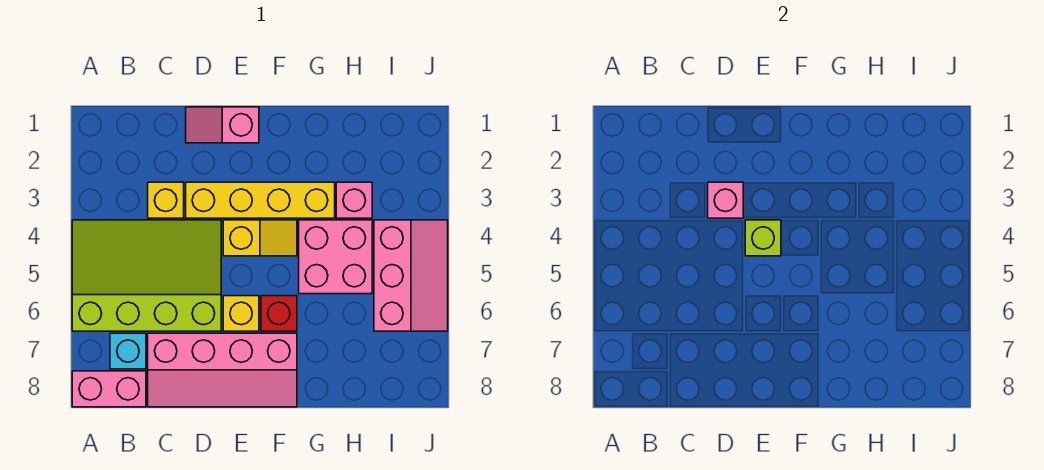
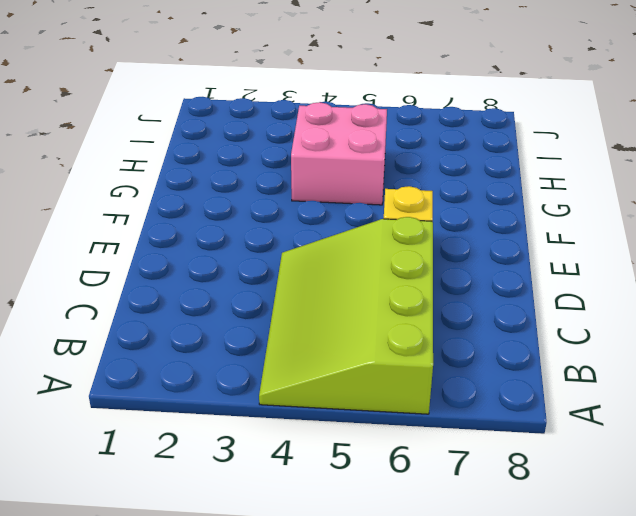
none -> pink brick A8:B8 level 1
none -> cyan brick B7 level 1
none -> yellow brick C3 level 1

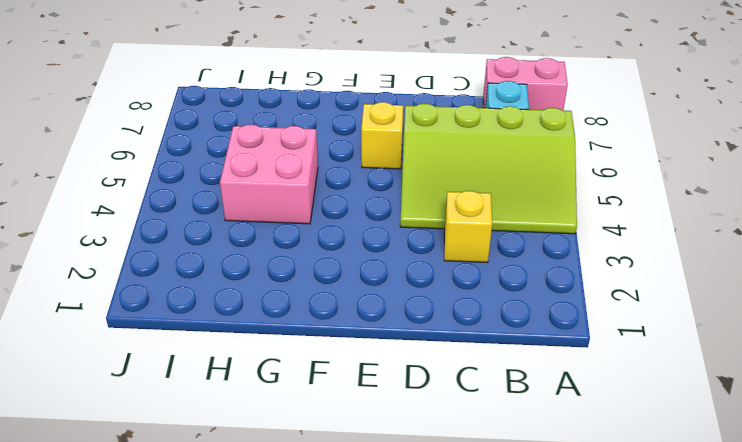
none -> pink slope C7:F8 level 1 top 7
none -> pink slope D1:E1 level 1 top E
none -> yellow brick D3:G3 level 1

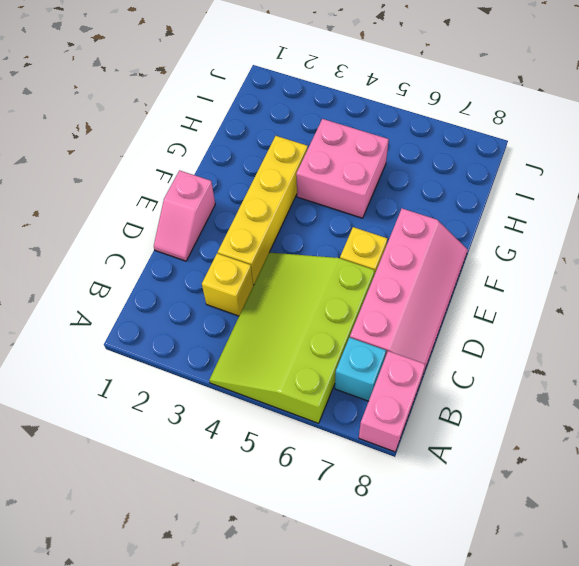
none -> yellow slope E4:F4 level 1 top E
none -> red brick F6 level 1
none -> pink brick H3 level 1

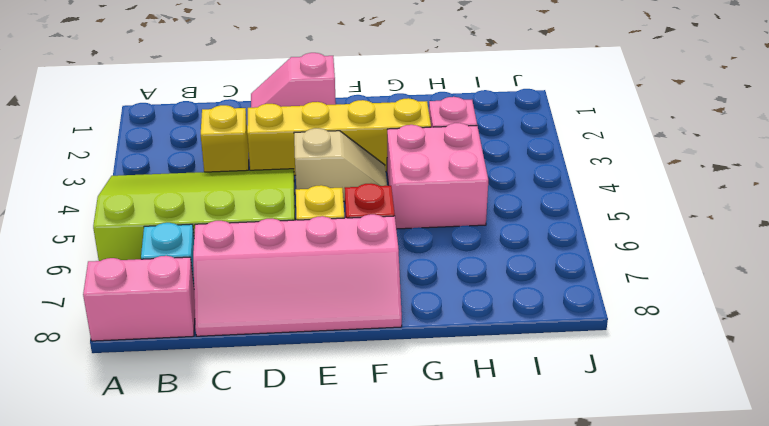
tan slope E4:F4 level 1 top E -> yellow slope E4:F4 level 1 top E
none -> pink slope I4:J6 level 1 top I
none -> pink brick D3 level 2
none -> lime brick E4 level 2

